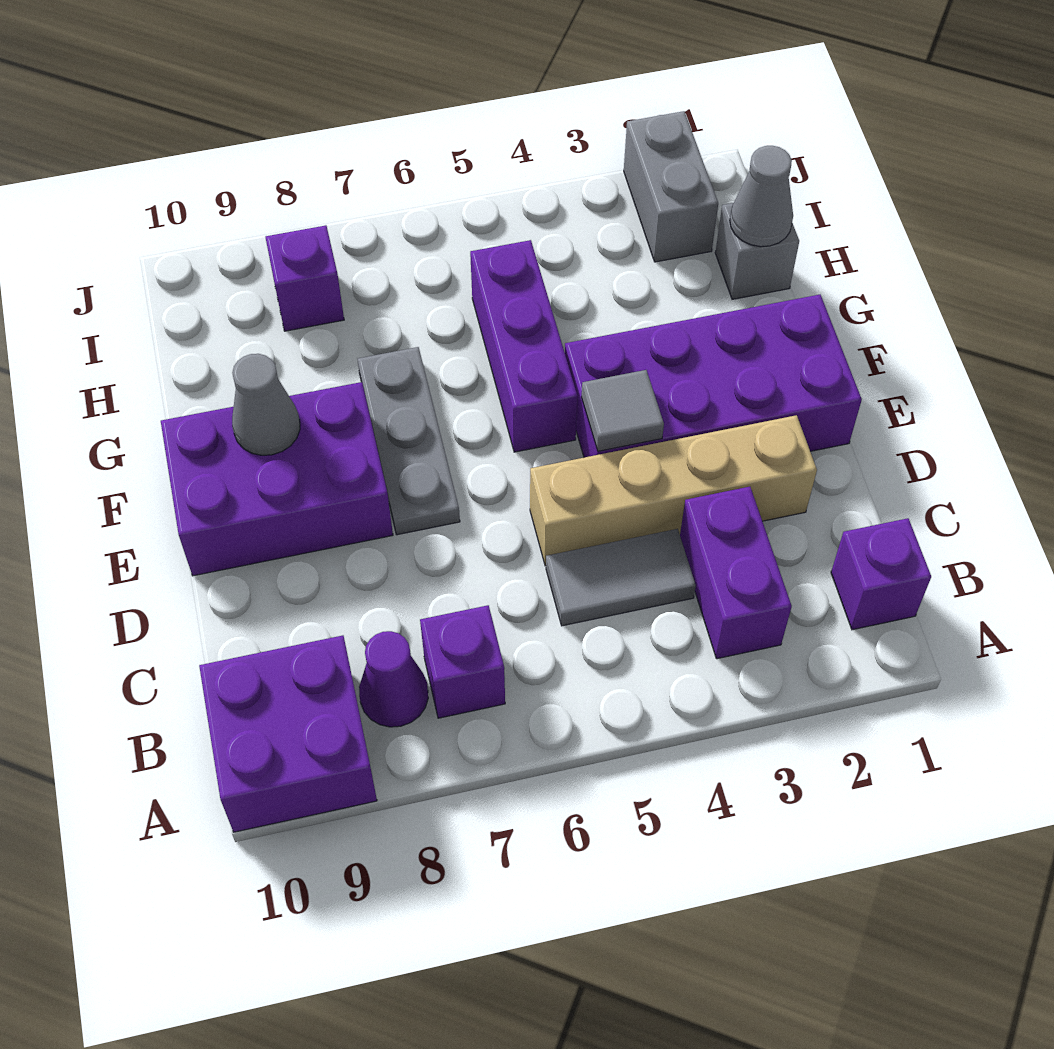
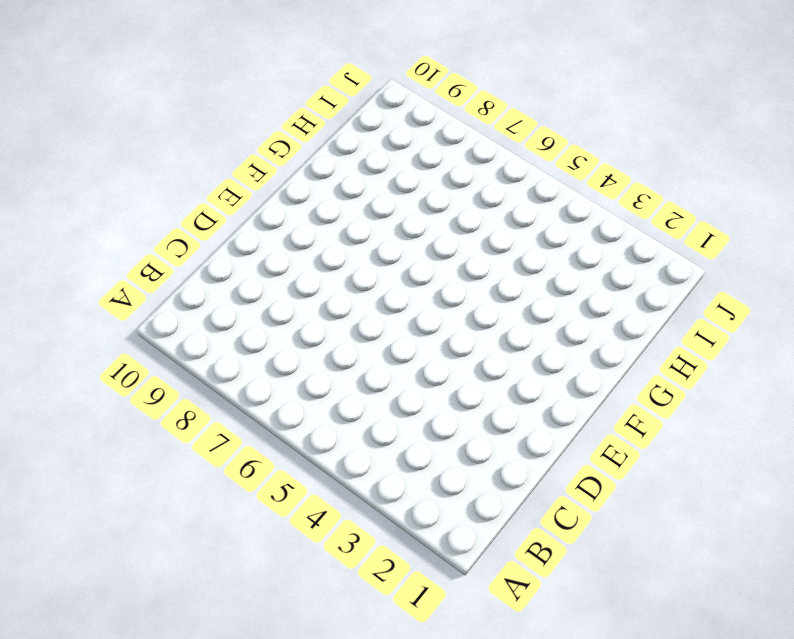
none -> purple brick A9:B10 level 1
none -> purple brick B1 level 1
none -> purple brick B3:C3 level 1

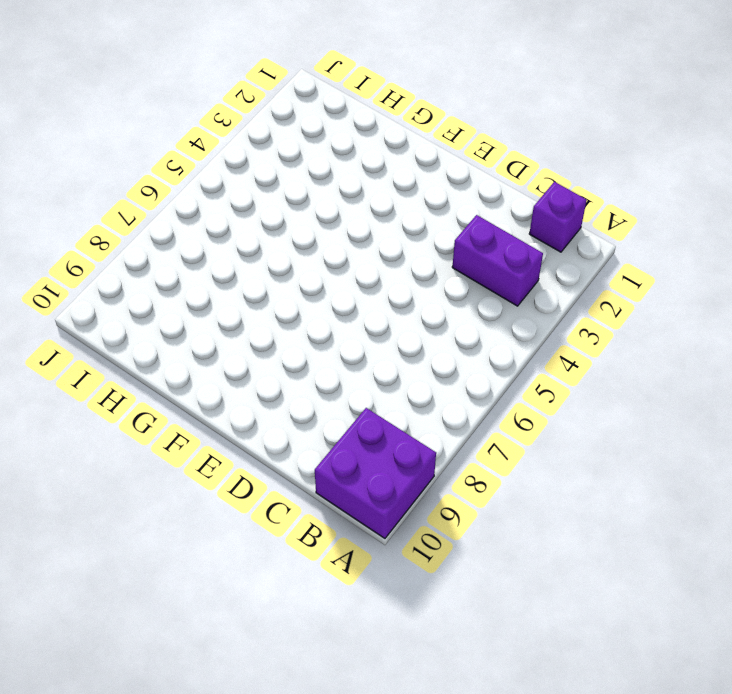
none -> purple brick B7 level 1
none -> purple cone B8 level 1
none -> grey tile C4:C5 level 1

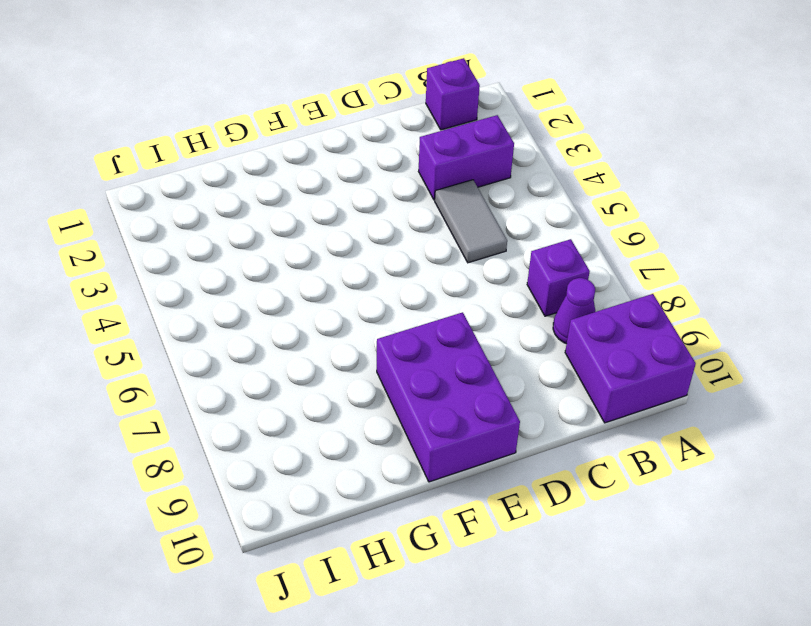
none -> tan brick D2:D5 level 1
none -> purple brick E1:F4 level 1
none -> grey plate E7:G7 level 1

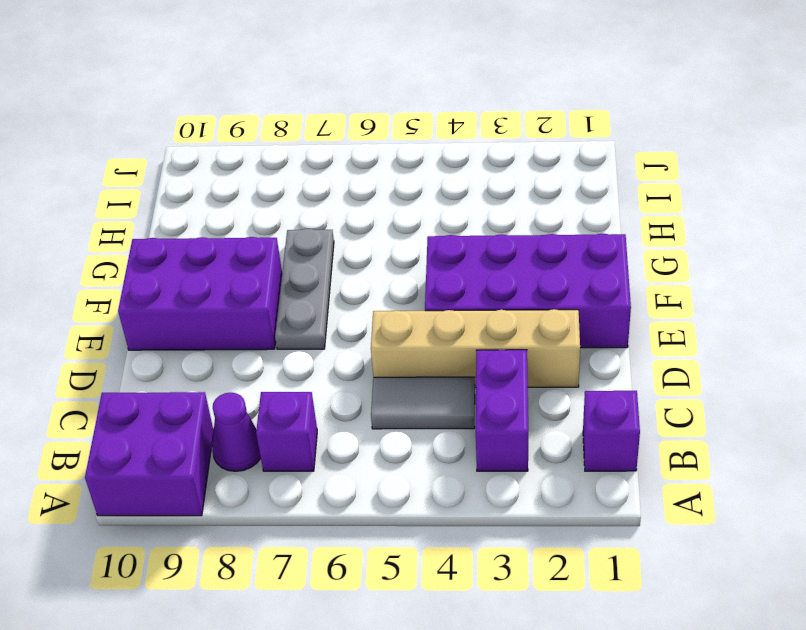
none -> purple brick F5:H5 level 1
none -> grey brick H1 level 1
none -> grey brick I2:J2 level 1

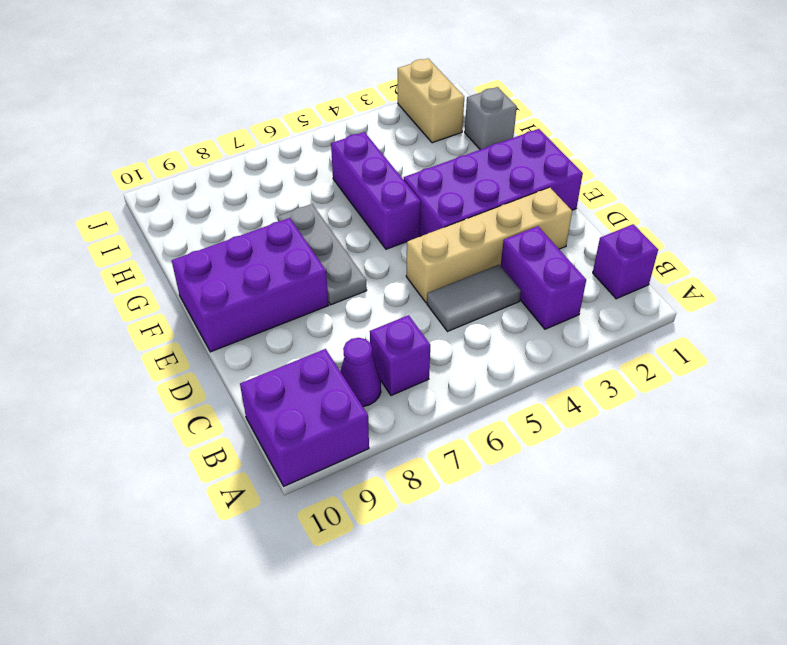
tan brick I2:J2 level 1 -> grey brick I2:J2 level 1
none -> purple brick I8 level 1
none -> grey tile E4 level 2
none -> grey cone F9 level 2

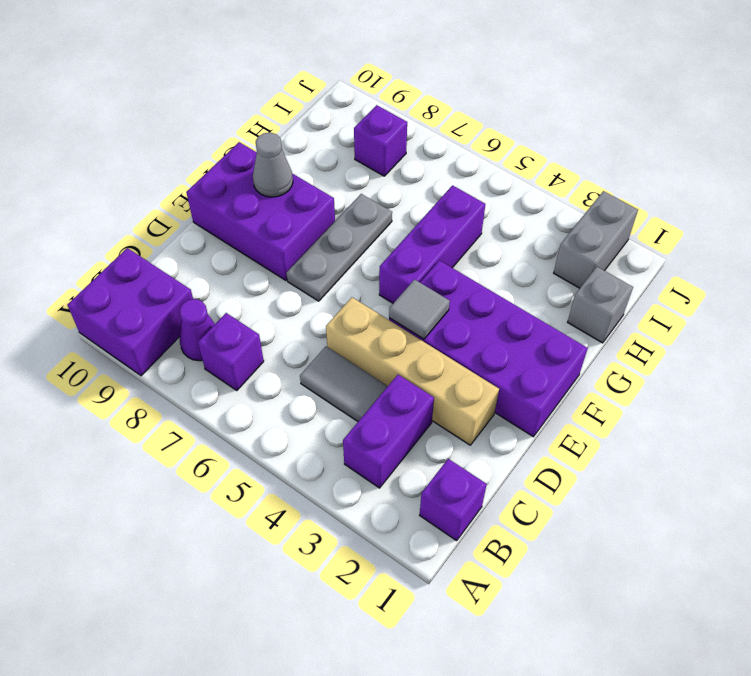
none -> grey cone H1 level 2

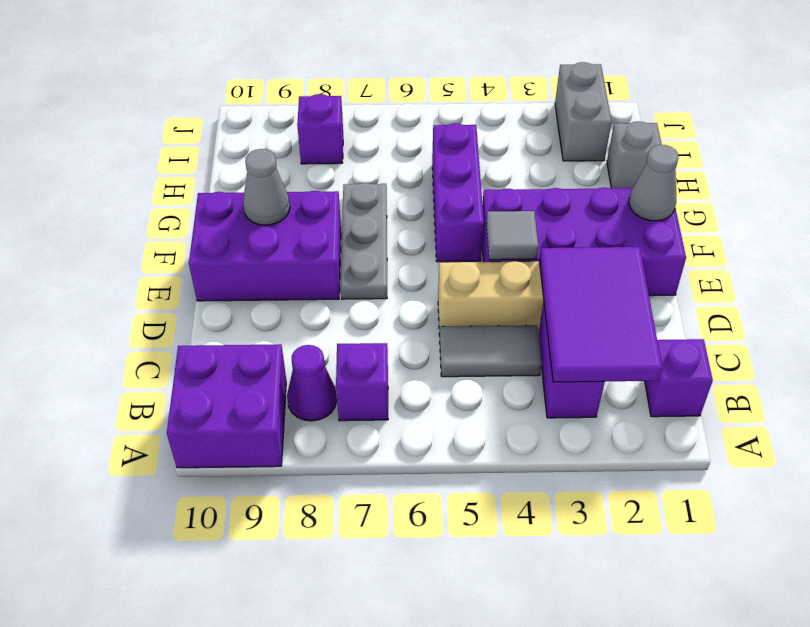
purple tile B2:D3 level 2 -> none
grey cone F1 level 2 -> grey cone H1 level 2

